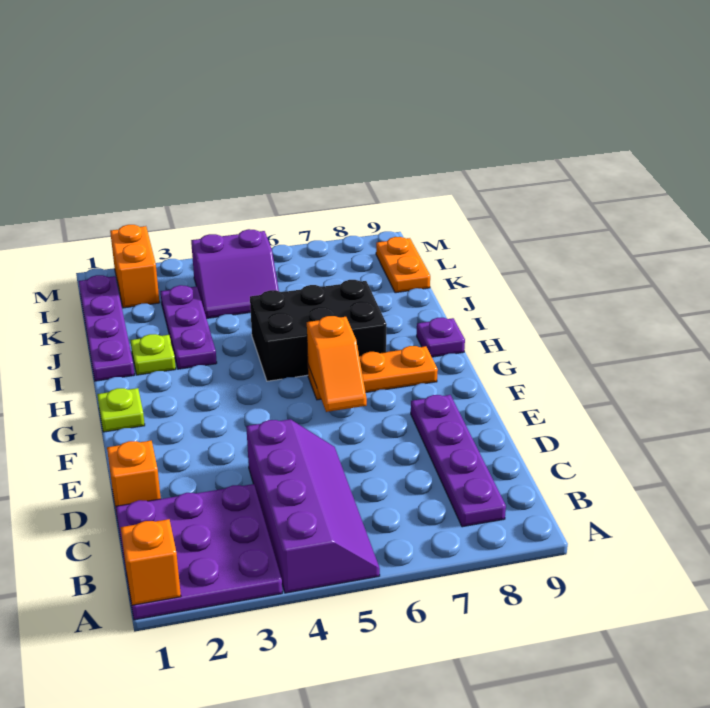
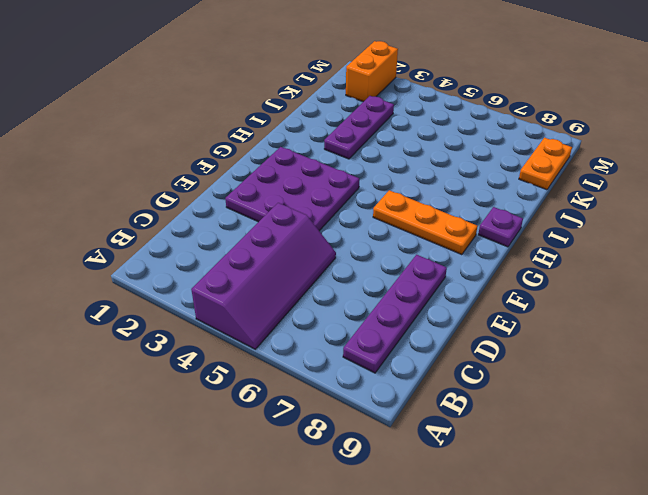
purple plate E2:G4 level 1 -> purple plate A1:C3 level 1
none -> orange brick D1 level 1
none -> lime plate G1 level 1
none -> black brick H5:I7 level 1

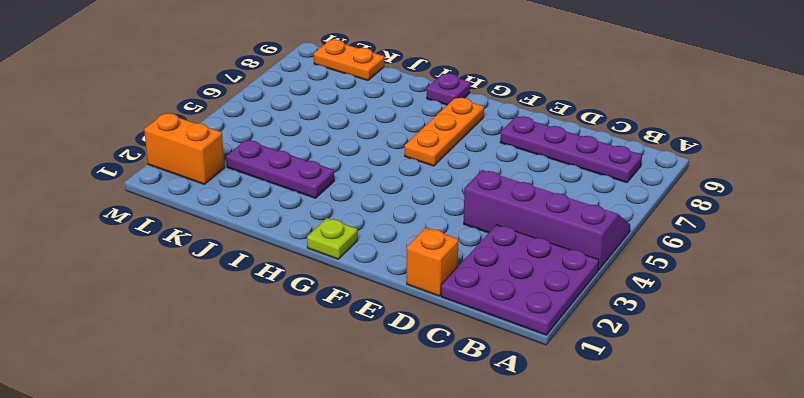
none -> black brick H5:I7 level 1
none -> purple plate I1:L1 level 1
none -> lime plate I2 level 1

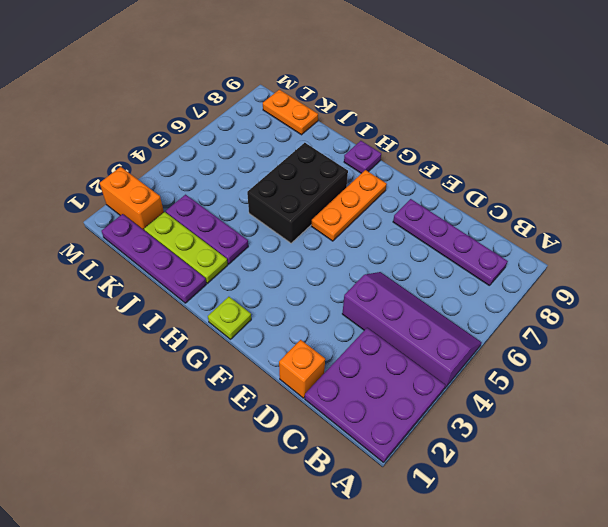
lime plate I2:K2 level 1 -> lime plate I2 level 1
none -> purple slope K4:L5 level 1 top L
none -> orange brick A1 level 2
none -> orange slope F6:G6 level 2 top G

